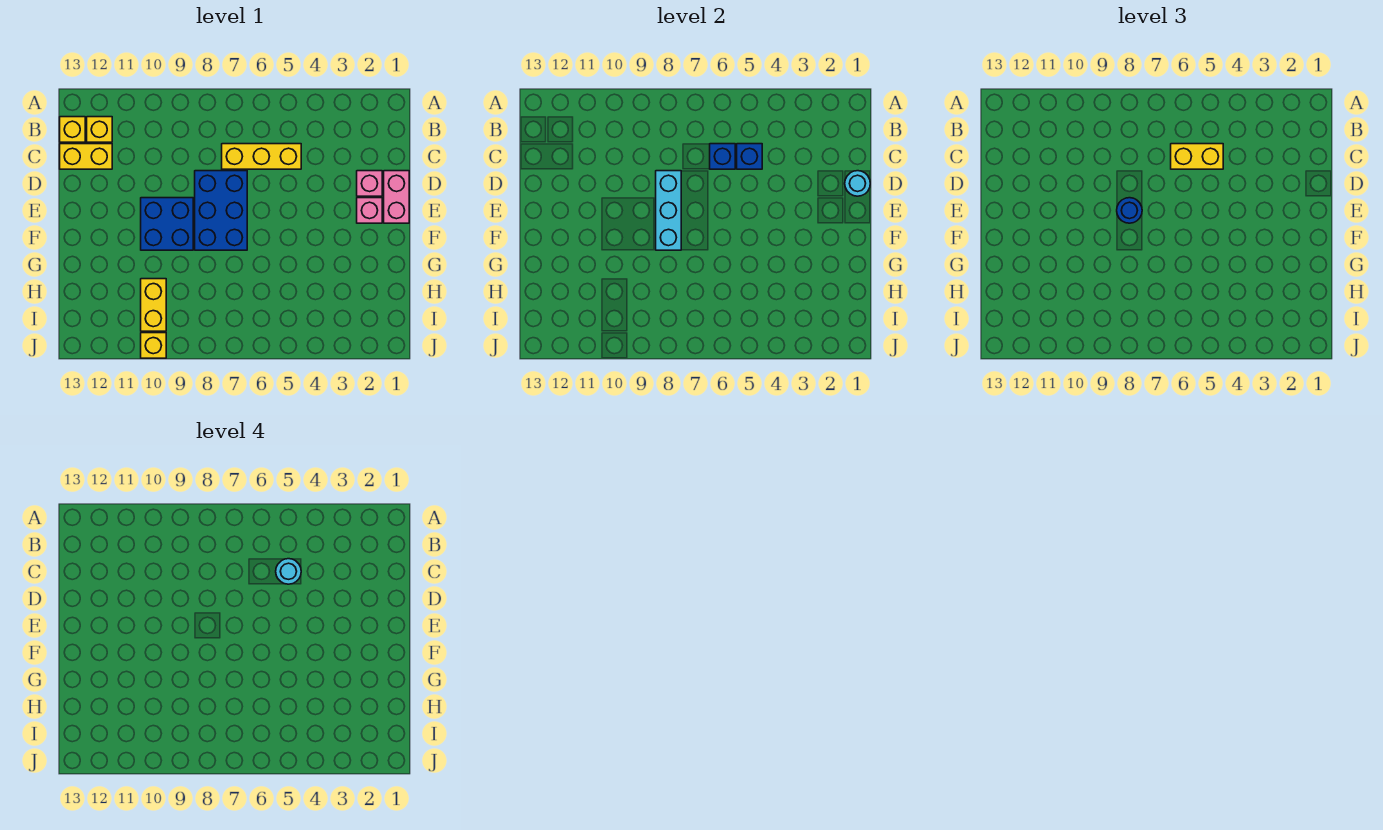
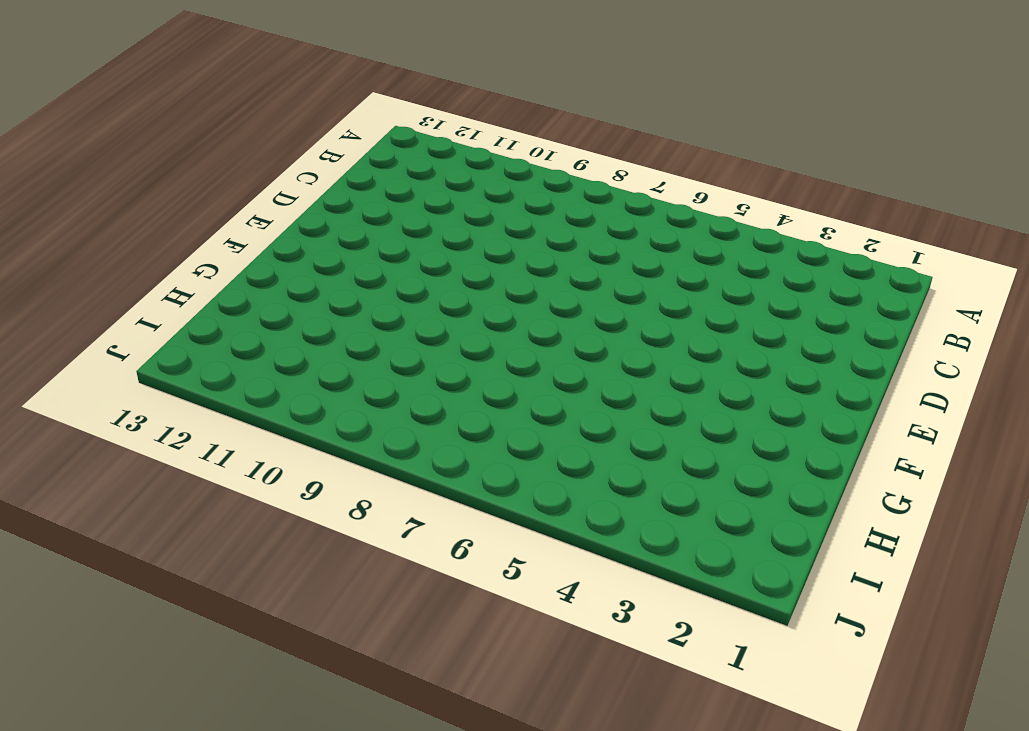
none -> yellow brick B12 level 1
none -> yellow brick B13 level 1
none -> yellow brick C5:C7 level 1

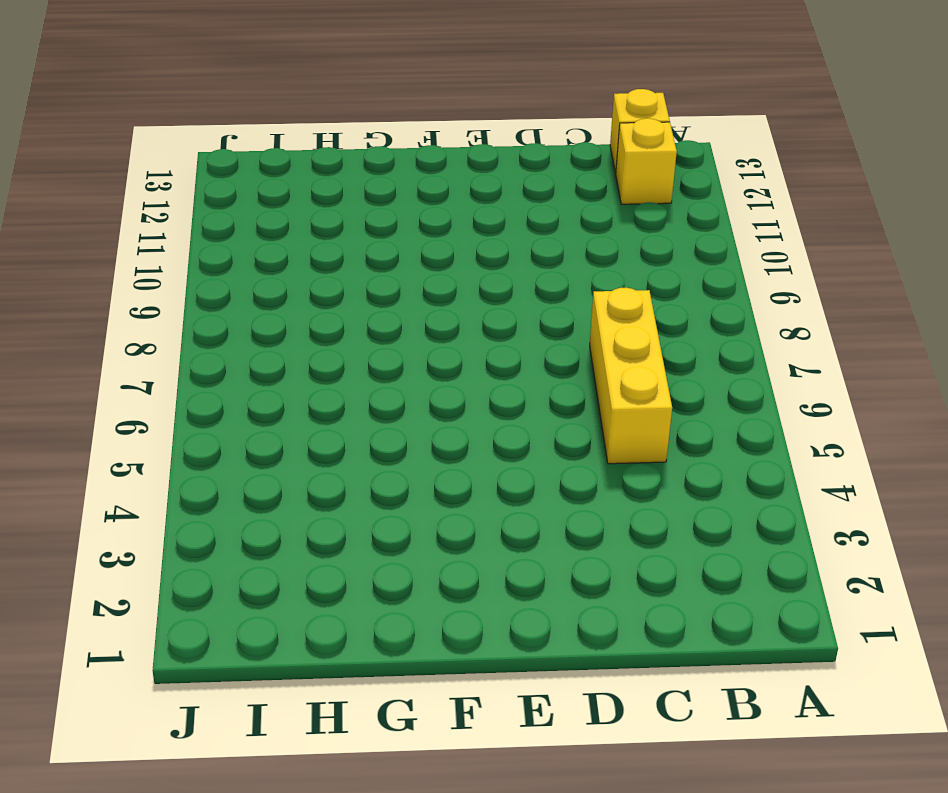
none -> yellow brick C12:C13 level 1
none -> pink brick D1:E1 level 1
none -> pink brick D2 level 1

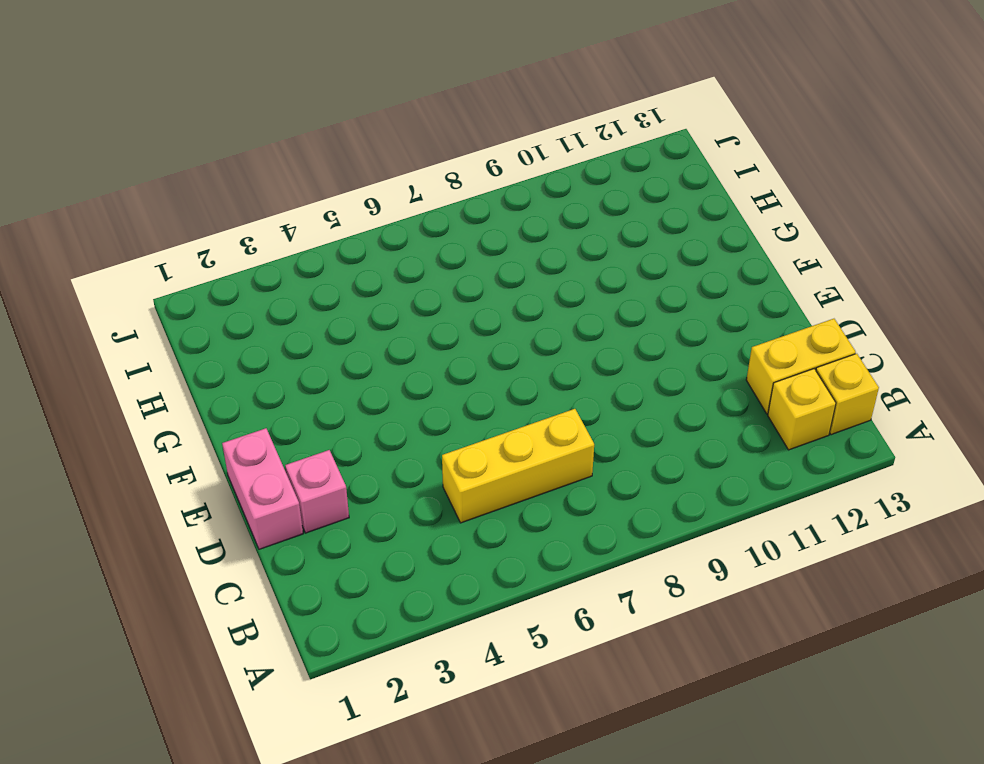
none -> blue brick D7:F8 level 1
none -> pink brick E2 level 1
none -> blue brick E9:F10 level 1

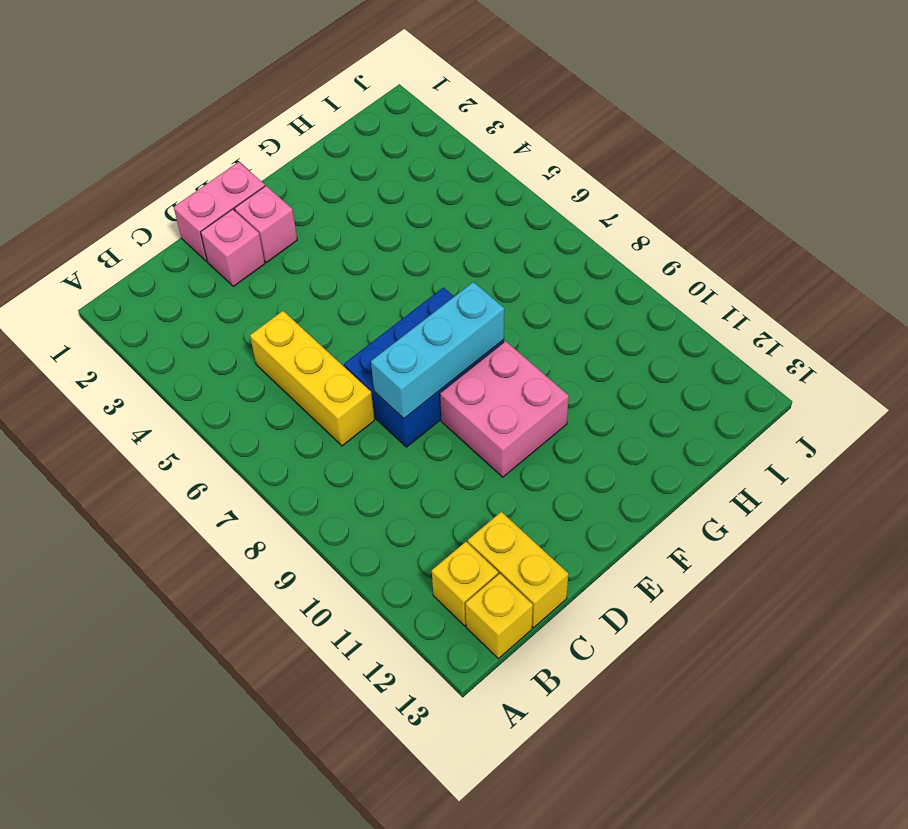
pink brick E9:F10 level 1 -> blue brick E9:F10 level 1
none -> yellow brick H10:I10 level 1
none -> yellow brick J10 level 1
none -> blue brick C5 level 2

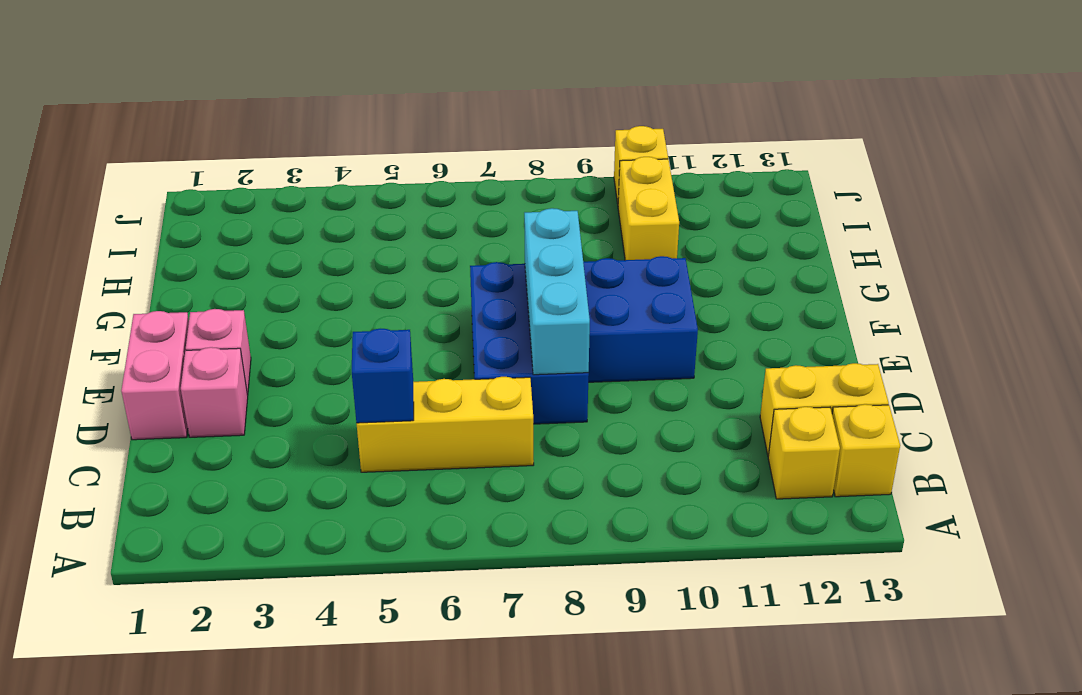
none -> blue brick C6 level 2
none -> cyan round brick D1 level 2
none -> yellow brick C5:C6 level 3

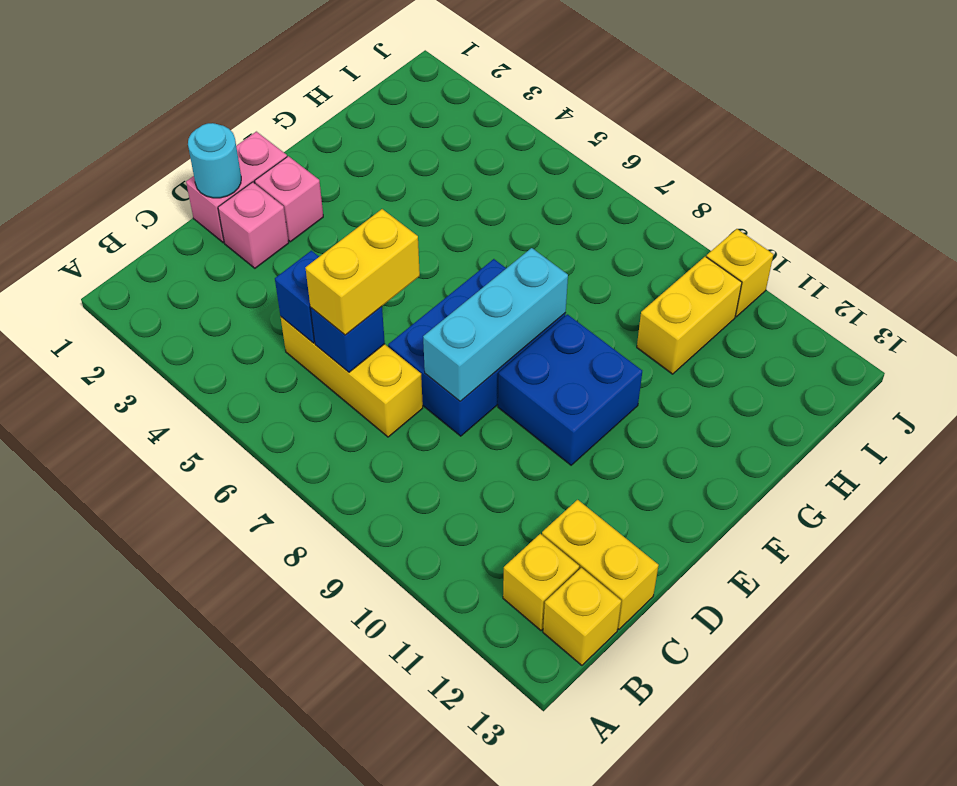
yellow brick C6:D6 level 3 -> yellow brick C5:C6 level 3
none -> blue round brick E8 level 3
none -> cyan round brick C5 level 4

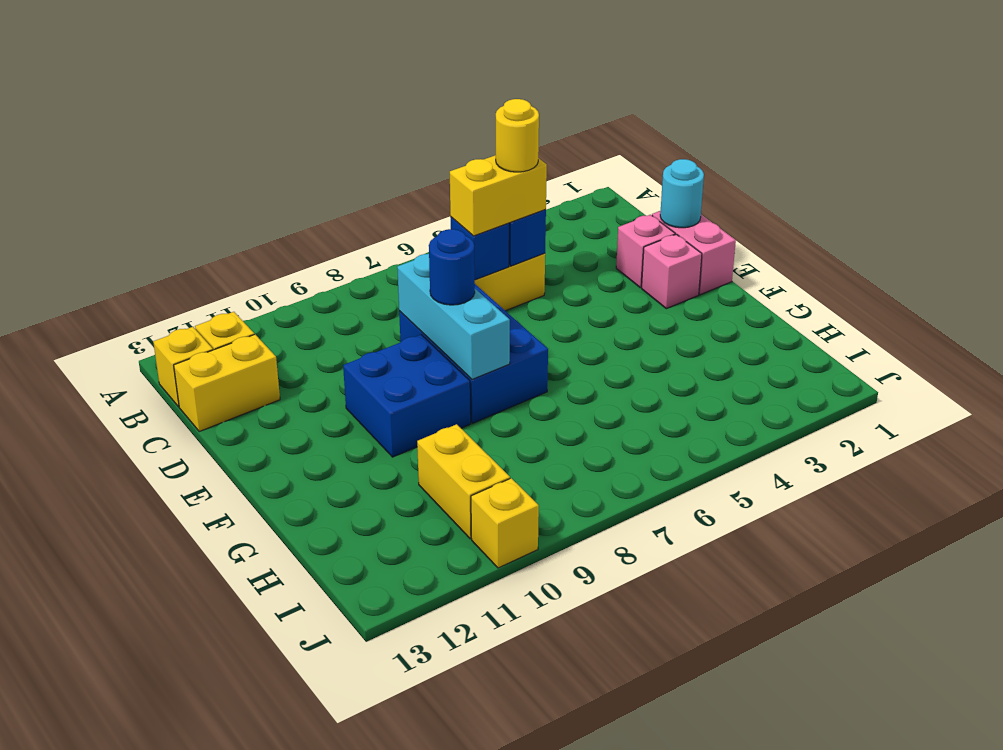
yellow round brick C5 level 4 -> cyan round brick C5 level 4

